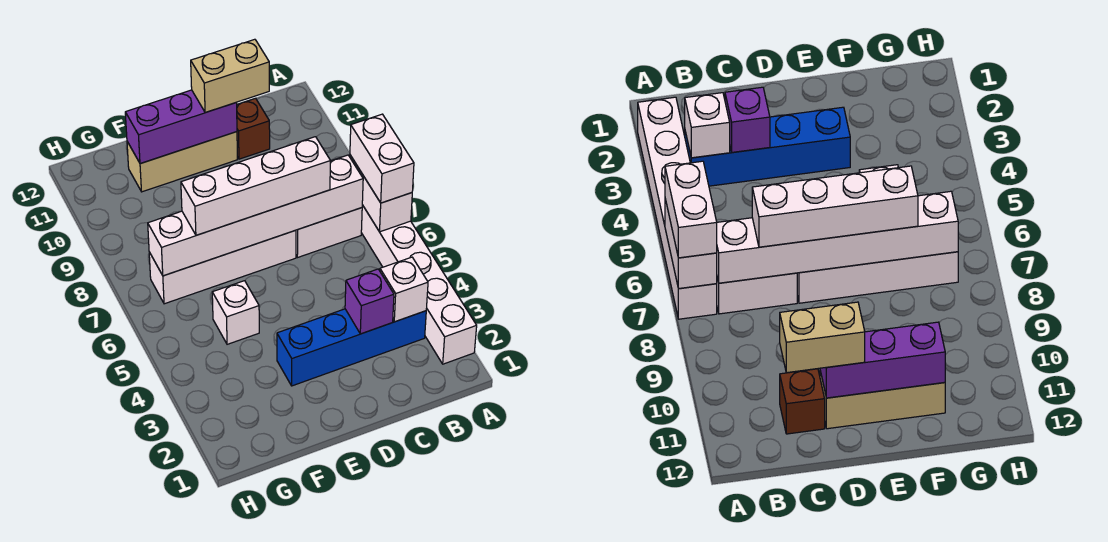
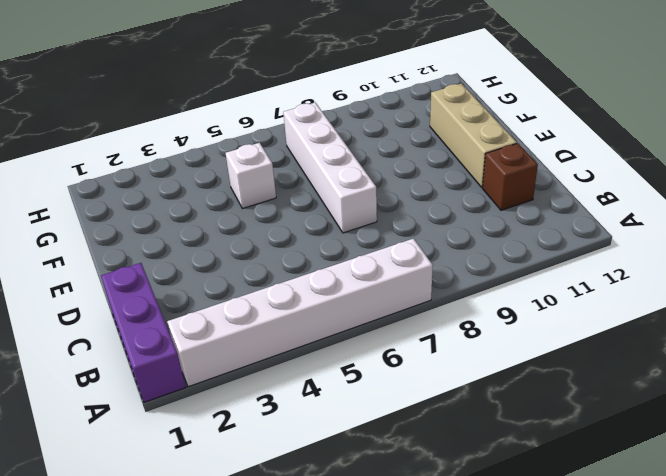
purple brick A1:C1 level 1 -> purple brick D11:F11 level 2
none -> blue brick B3:E3 level 1
none -> white brick B7:C7 level 1
none -> white brick A6:A7 level 2

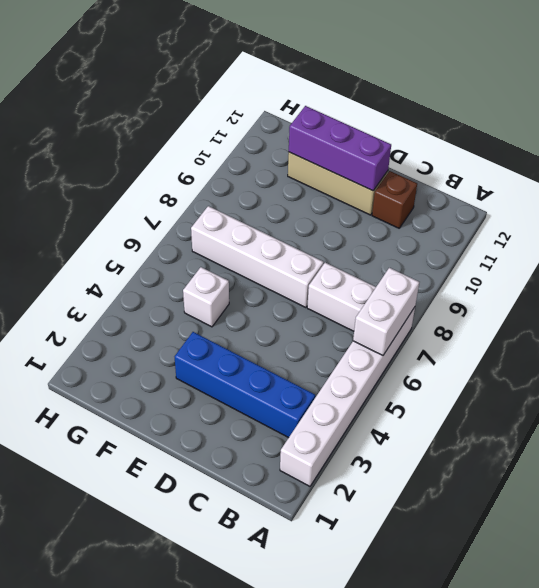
none -> white brick B3 level 2
none -> white brick B7:G7 level 2
none -> purple brick C3 level 2

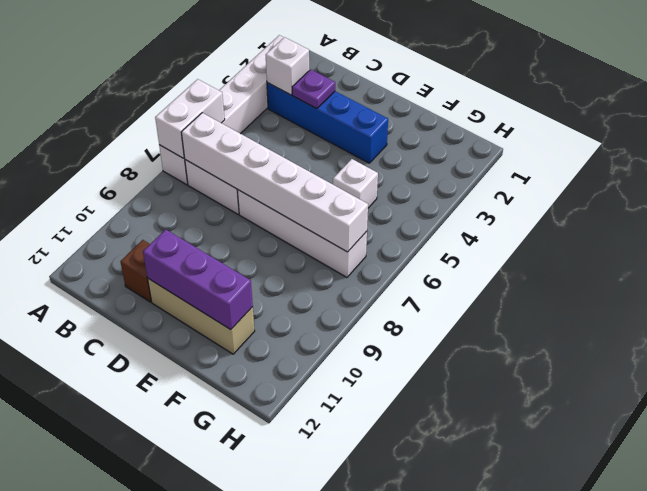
purple plate C3 level 2 -> purple brick C3 level 2
none -> white brick A6:A7 level 3
none -> white brick C7:F7 level 3
none -> tan brick C11:D11 level 3

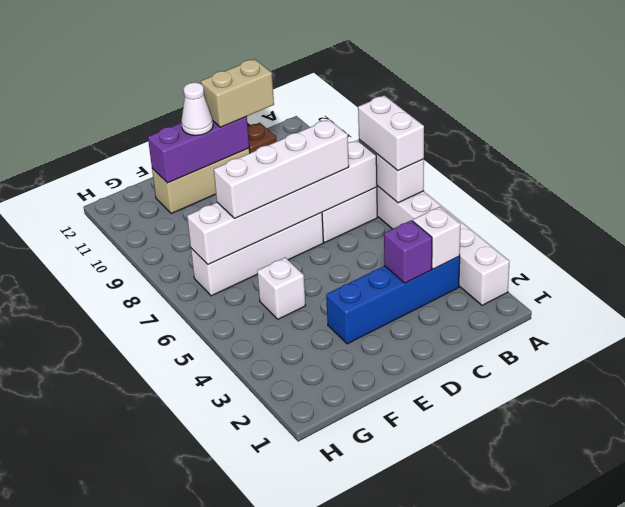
white cone E11 level 3 -> none

